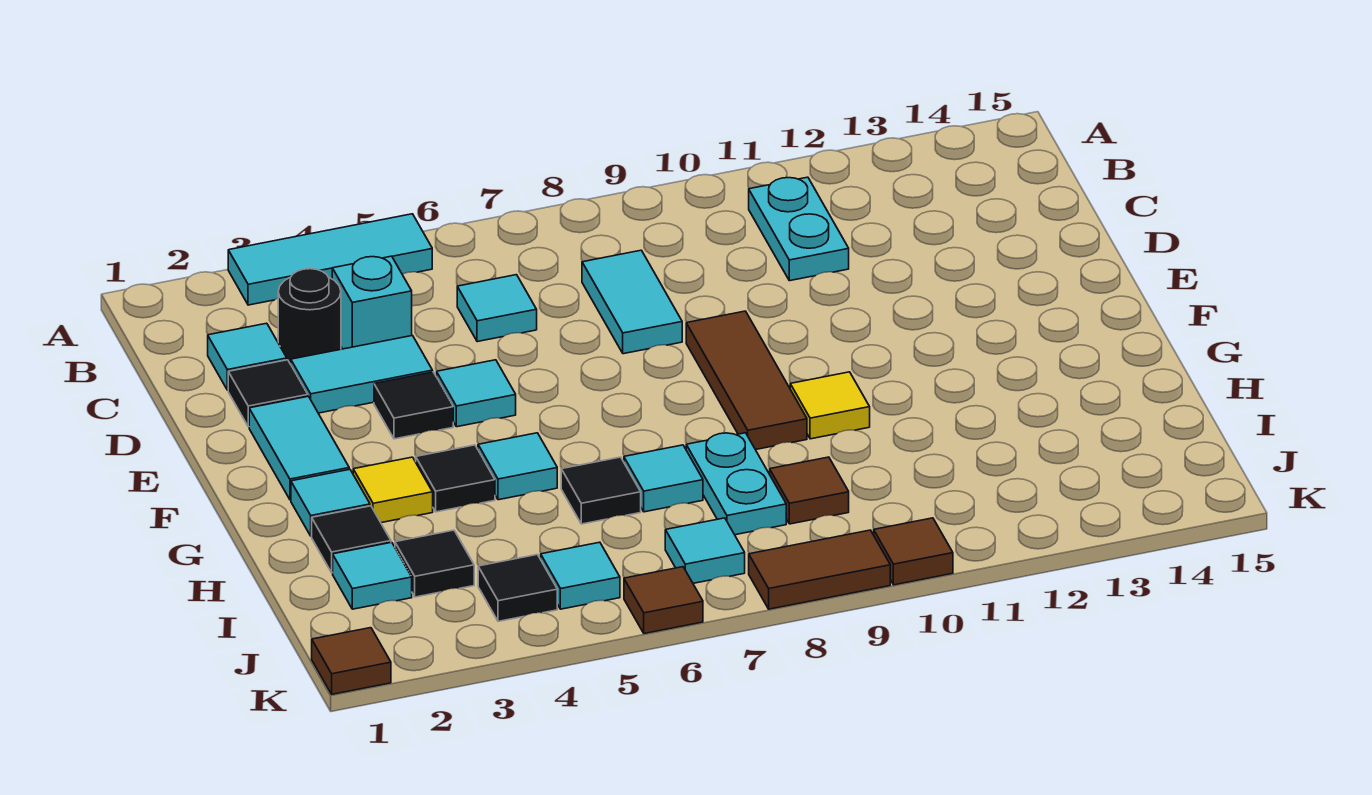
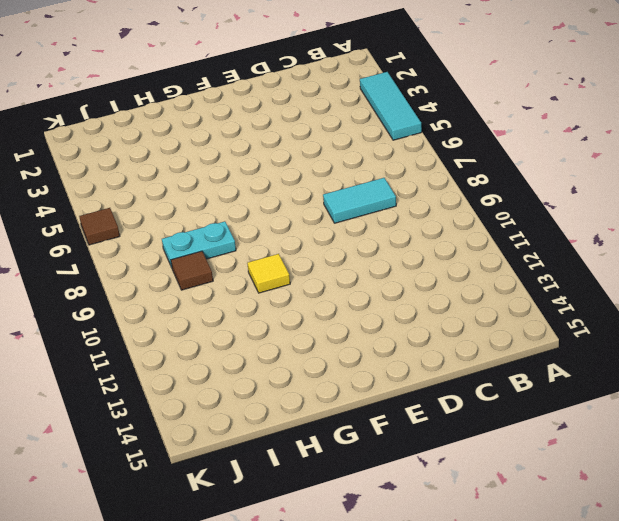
none -> cyan plate B11:C11 level 1
none -> cyan tile C2 level 1
none -> black round brick C3 level 1
none -> cyan brick C4 level 1

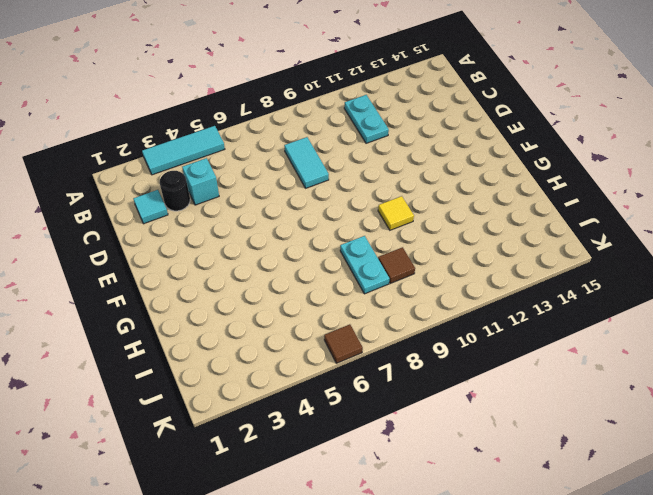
none -> cyan tile C6 level 1
none -> black tile D2 level 1
none -> cyan tile D3:D4 level 1
none -> cyan tile E2:F2 level 1

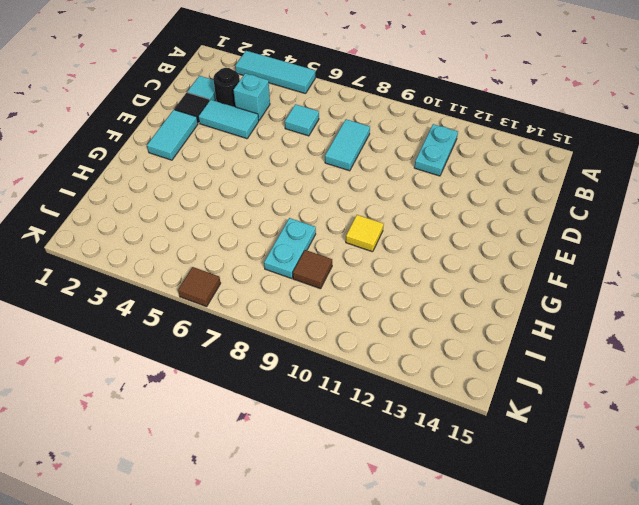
none -> black tile E4 level 1
none -> cyan tile E5 level 1
none -> brown tile E9:G9 level 1
none -> cyan tile G2 level 1

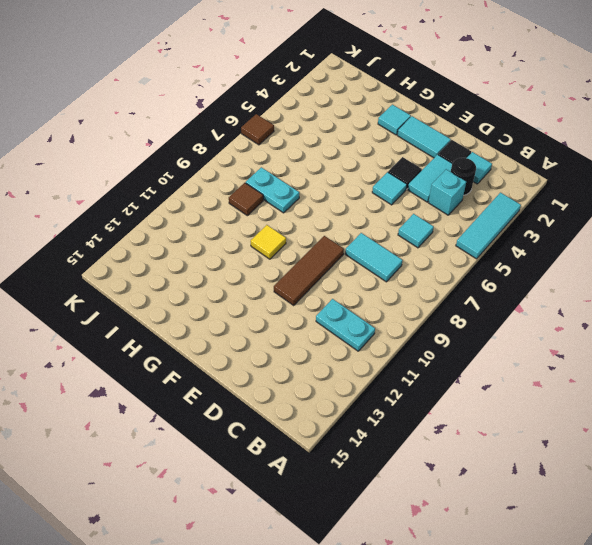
brown tile E9:E11 level 1 -> brown tile E9:G9 level 1
none -> yellow tile G3 level 1
none -> black tile G4 level 1
none -> cyan tile G5 level 1
none -> black tile H2 level 1

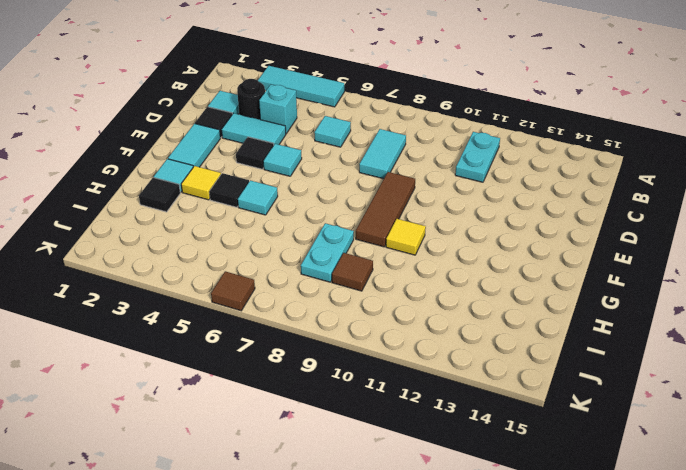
none -> black tile H6 level 1
none -> cyan tile H7 level 1
none -> cyan tile I2 level 1
none -> black tile I3 level 1

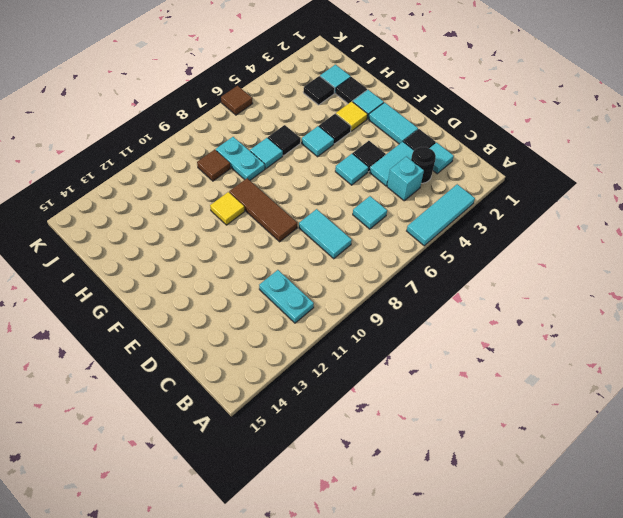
none -> black tile J4 level 1
none -> cyan tile J5 level 1
none -> cyan tile J7 level 1
none -> brown tile K1 level 1

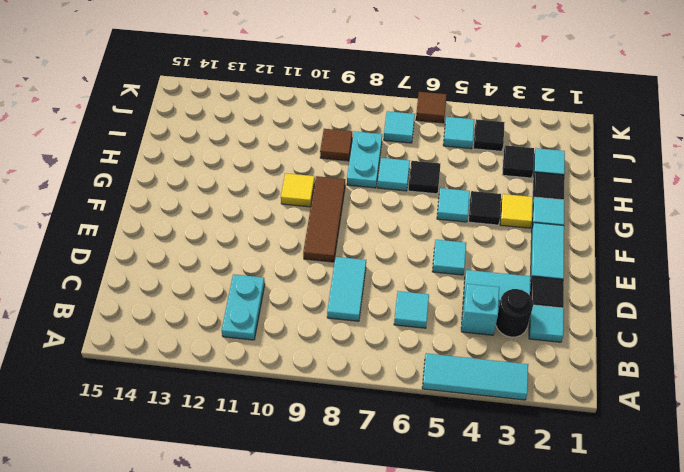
none -> black tile E4 level 1
none -> brown tile K1 level 1
none -> brown tile K8:K9 level 1
none -> brown tile K10 level 1

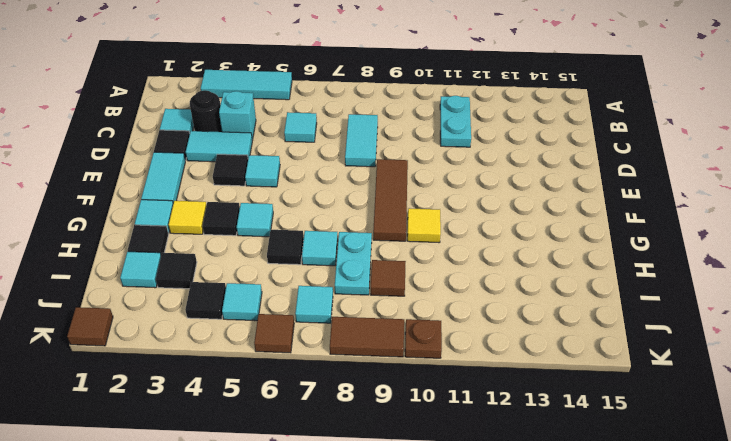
brown plate K10 level 1 -> brown tile K10 level 1

